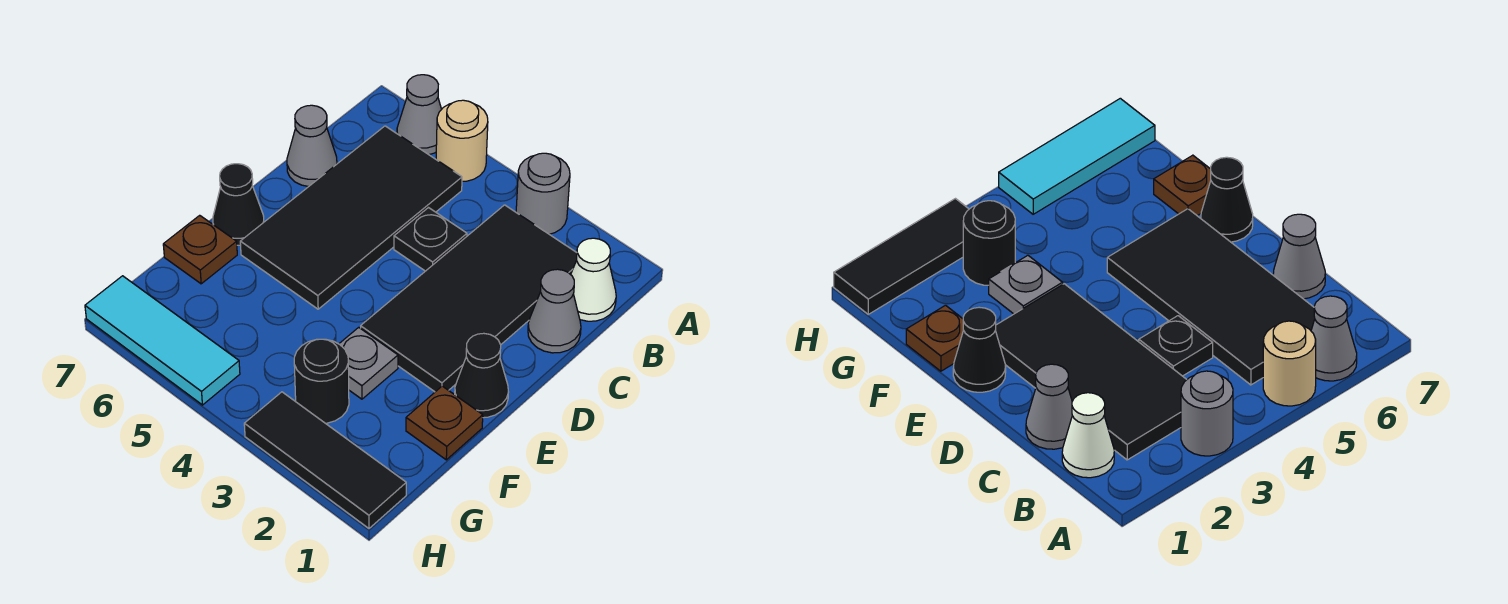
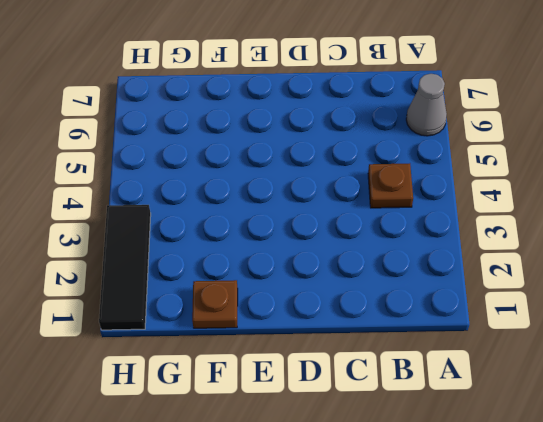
brown plate B4 level 1 -> brown plate F7 level 1
none -> grey round brick A3 level 1
none -> tan round brick A5 level 1
none -> white cone B1 level 1

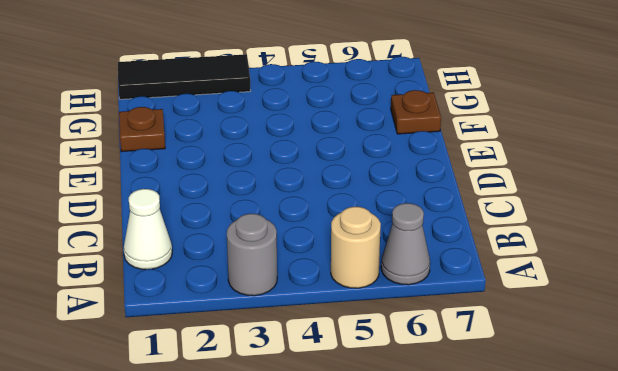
none -> black tile B2:E3 level 1
none -> black tile B5:E6 level 1
none -> grey cone C1 level 1

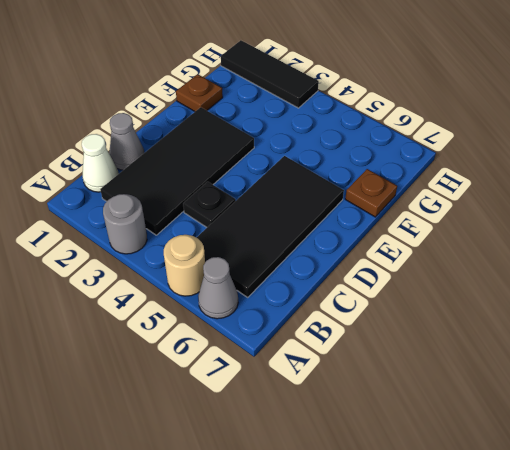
none -> grey cone C7 level 1
none -> black cone E1 level 1
none -> black cone E7 level 1

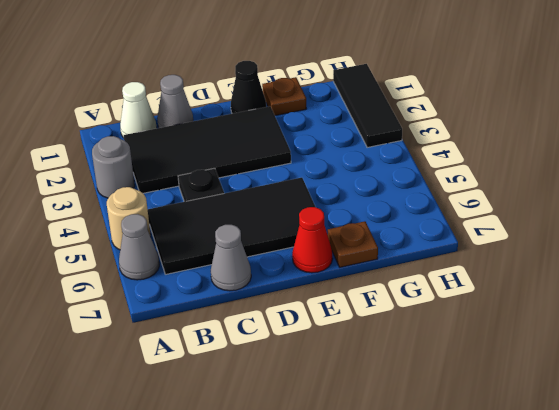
red cone E7 level 1 -> black cone E7 level 1
none -> grey plate F3 level 1
none -> black round brick G3 level 1
none -> cyan tile H5:H7 level 1

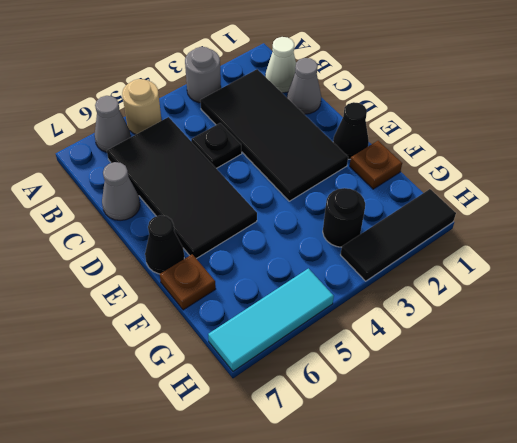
none -> grey plate F3 level 1

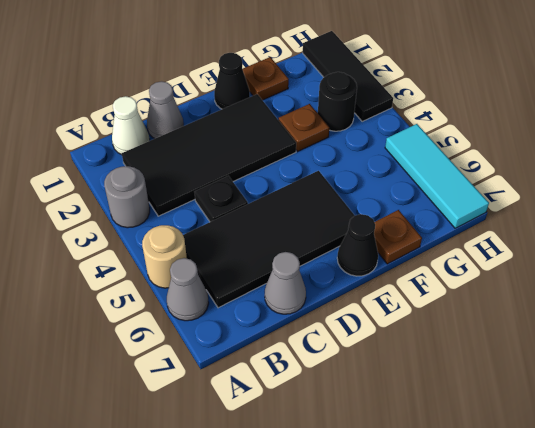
brown plate F3 level 1 -> grey plate F3 level 1

